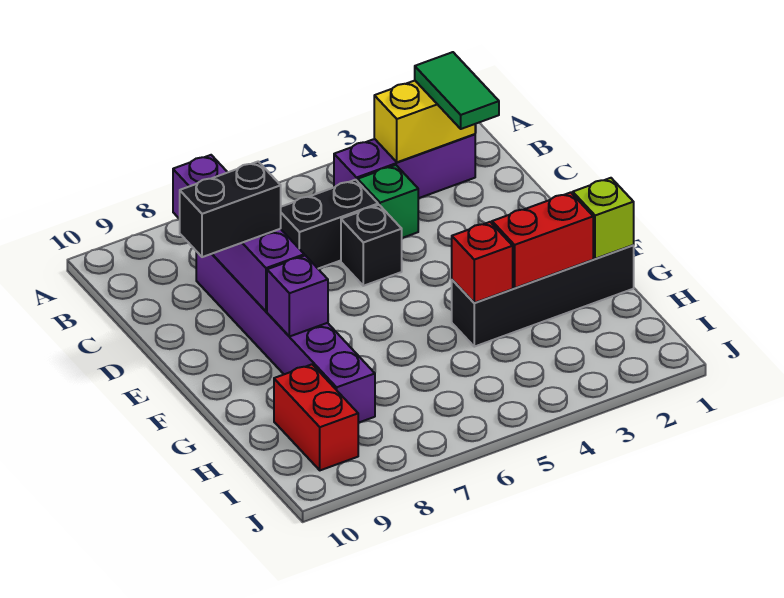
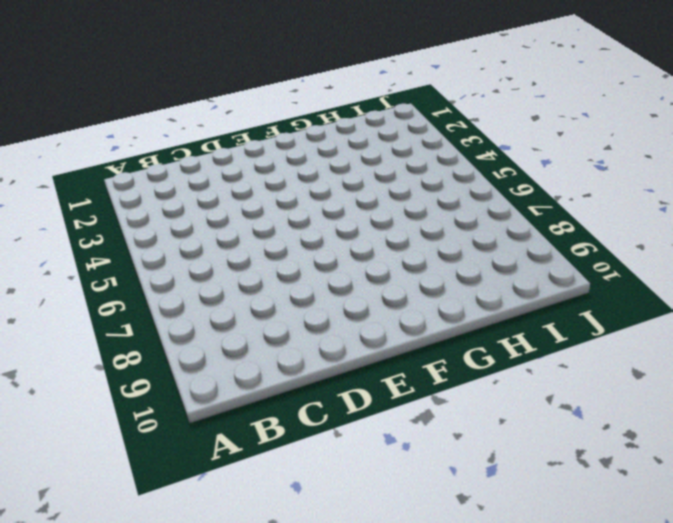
none -> purple brick B2:B4 level 1
none -> green brick C4 level 1
none -> black brick C5:C6 level 1

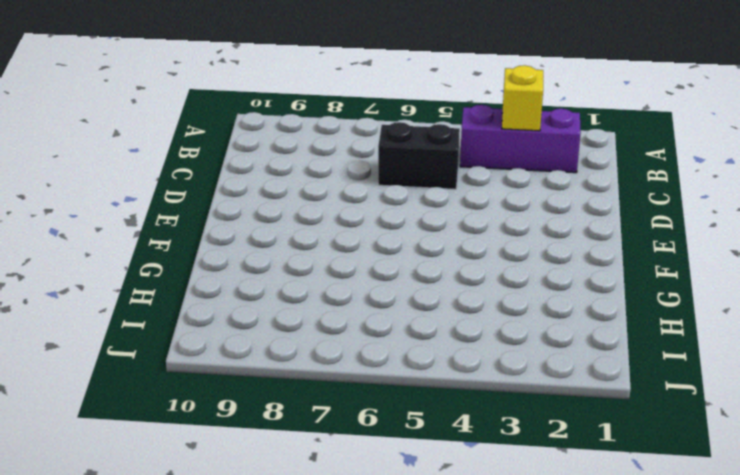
yellow brick B3 level 2 -> yellow brick B2:B3 level 2
none -> green brick C4 level 1
none -> purple brick C8:H8 level 1
none -> black brick D5 level 1

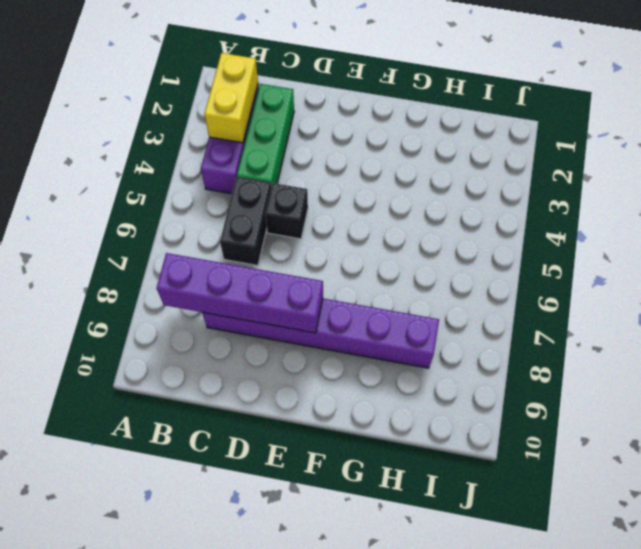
green brick C2:C4 level 1 -> green brick C4 level 1
none -> black brick G1:G4 level 1
none -> red brick H9:I9 level 1
none -> purple brick F8 level 2

